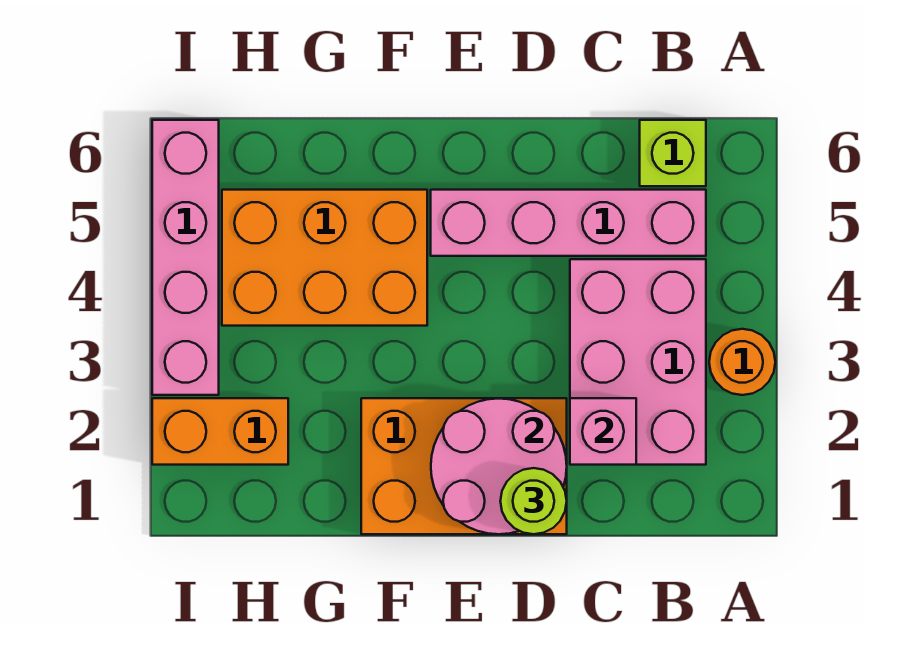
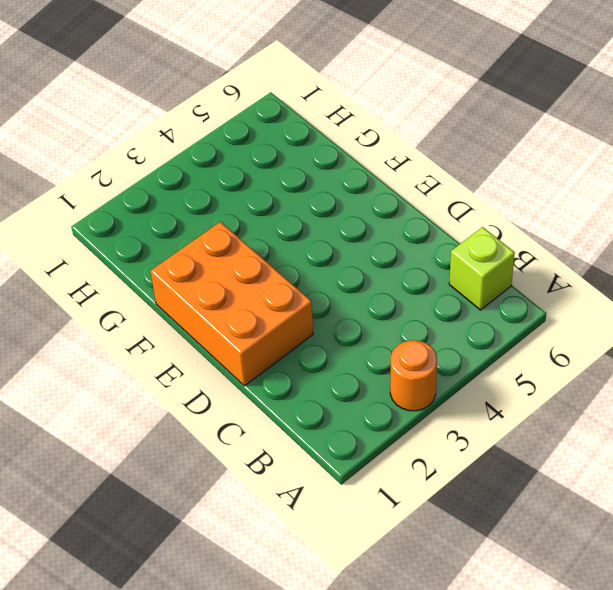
none -> pink brick B2:C4 level 1
none -> pink brick B5:E5 level 1

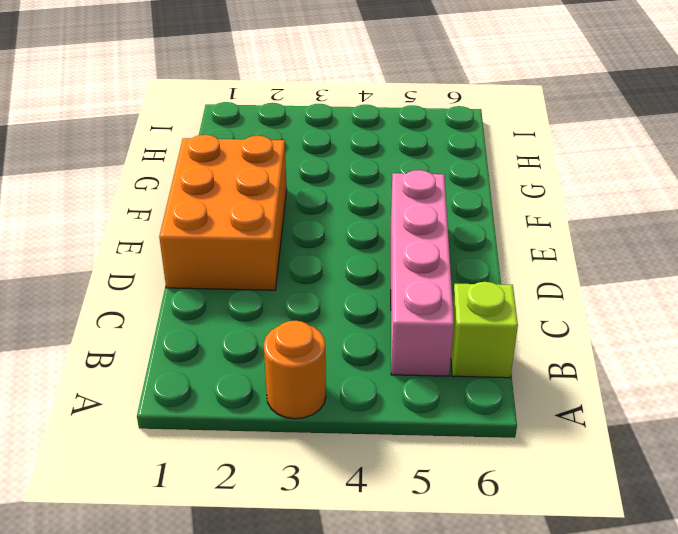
none -> pink brick B2:C4 level 1
none -> orange brick F4:H5 level 1

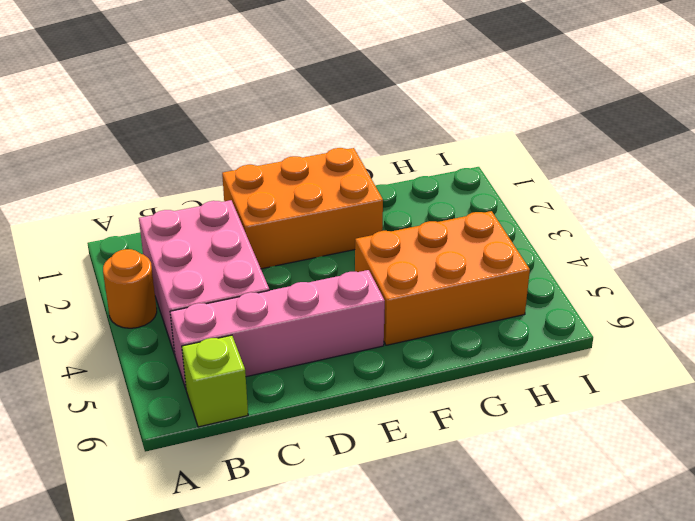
none -> orange brick H2:I2 level 1
none -> pink brick I3:I6 level 1

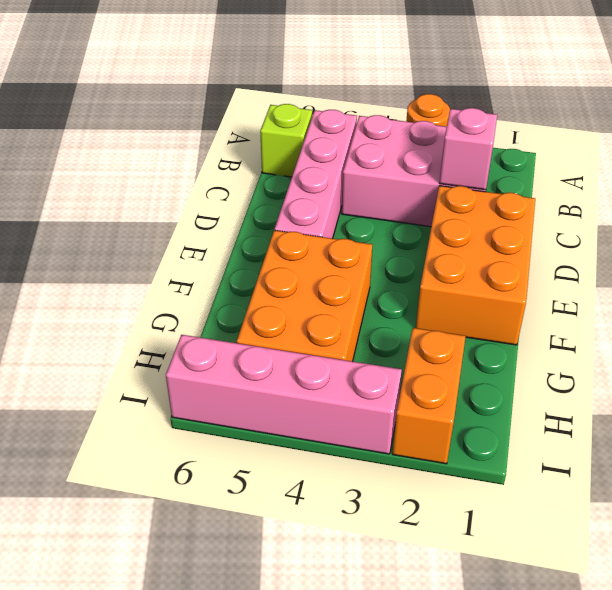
none -> pink round brick D1:E2 level 2
none -> lime round brick D1 level 3

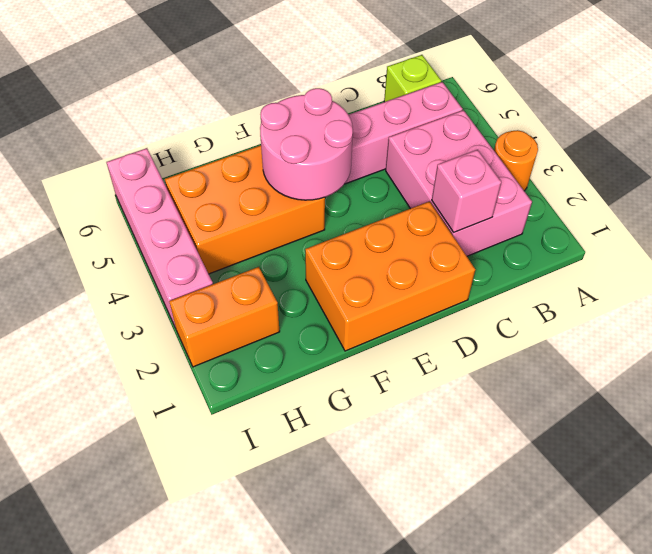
pink round brick E4:F5 level 2 -> pink round brick D1:E2 level 2
none -> lime round brick D1 level 3

